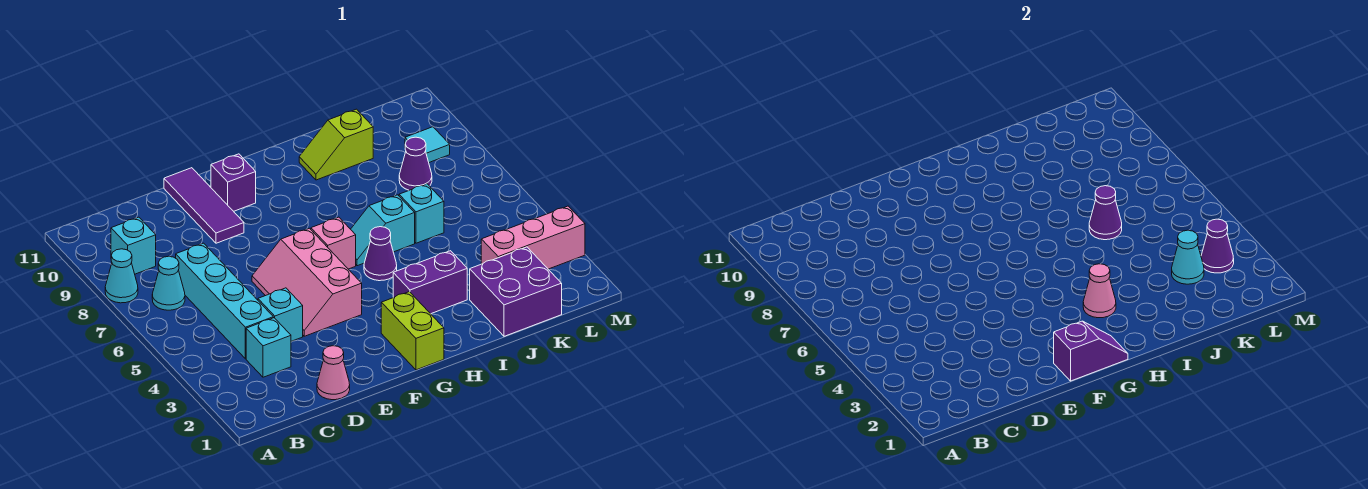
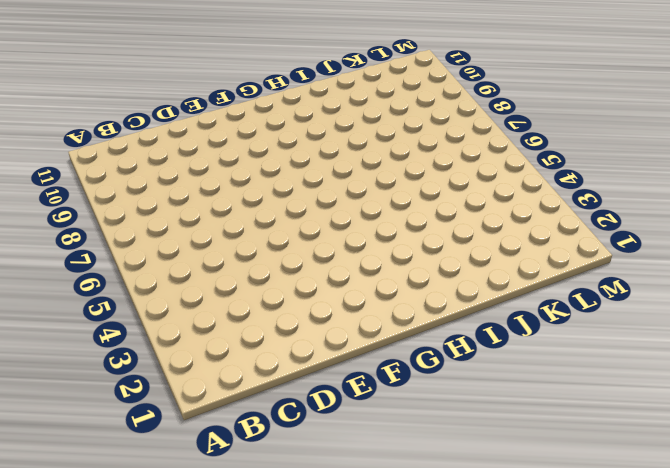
none -> cyan cone A8 level 1
none -> cyan cone B7 level 1
none -> cyan brick B9 level 1

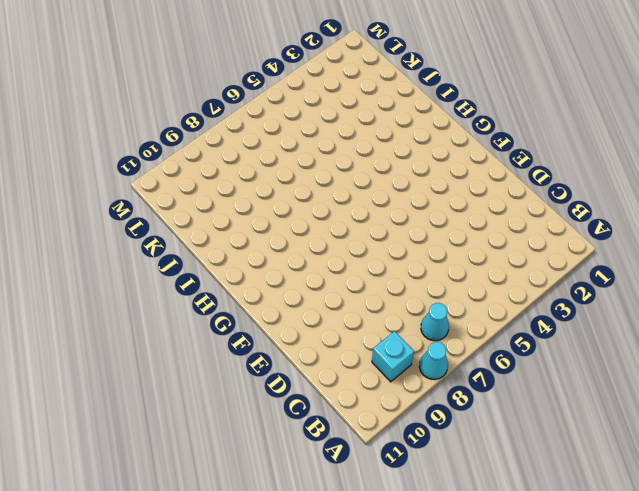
none -> cyan brick C3 level 1
none -> cyan brick C4:C7 level 1
none -> pink cone D1 level 1

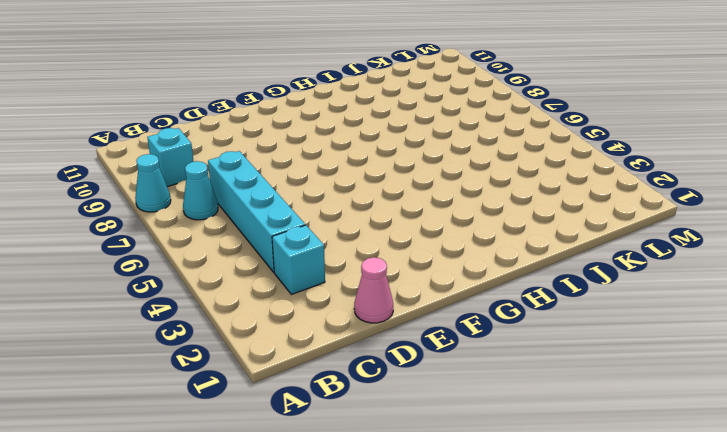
none -> cyan brick D4 level 1
none -> pink slope E4:F6 level 1 top F
none -> purple tile E9:E11 level 1

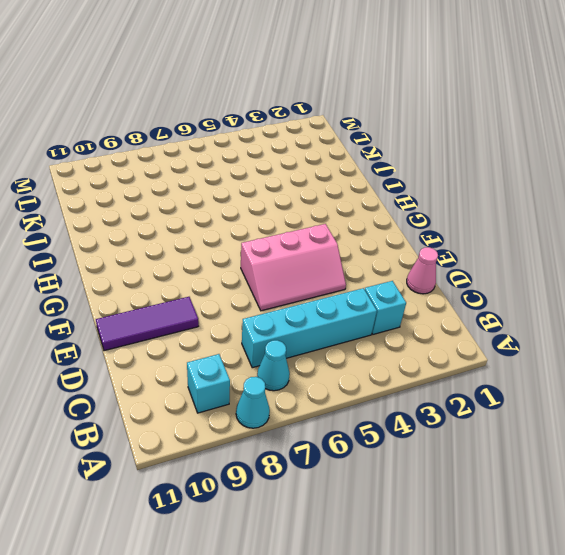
none -> cyan brick D4 level 1
none -> purple brick F10 level 1
none -> lime brick G1:G2 level 1

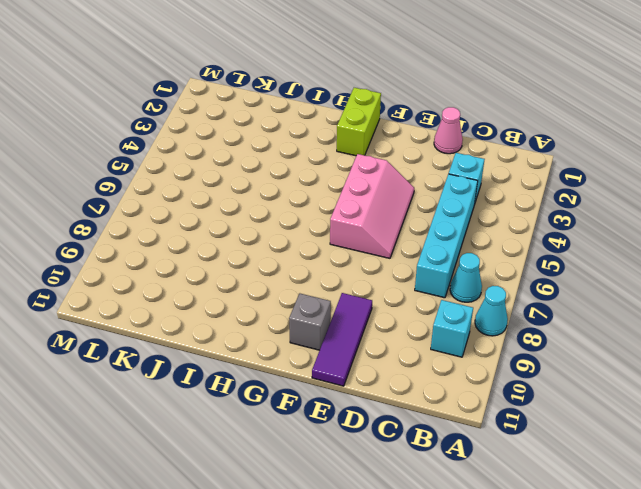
grey brick F10 level 1 -> purple brick F10 level 1
none -> cyan brick D4 level 1
none -> pink brick G6 level 1
none -> purple brick H3:I3 level 1

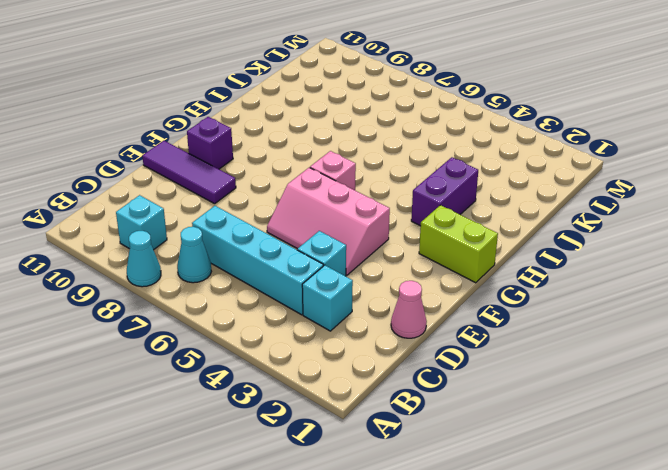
none -> purple cone H5 level 1
none -> cyan slope H6:I6 level 1 top I
none -> lime slope I10:J10 level 1 top J

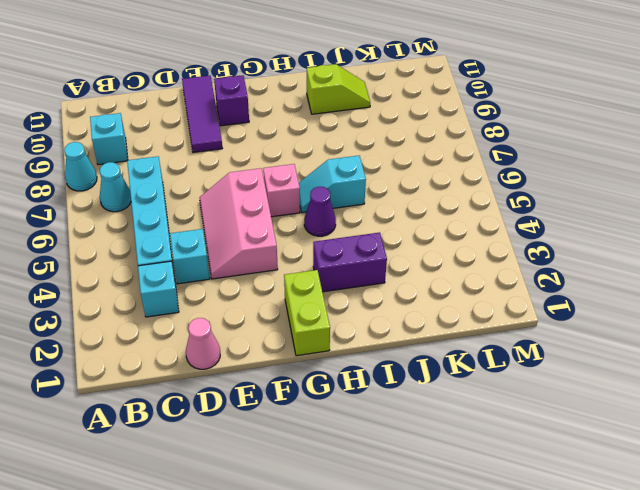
lime slope I10:J10 level 1 top I -> lime slope I10:J10 level 1 top J
none -> purple brick J1:K2 level 1
none -> cyan brick J6 level 1
none -> pink brick K3:M3 level 1

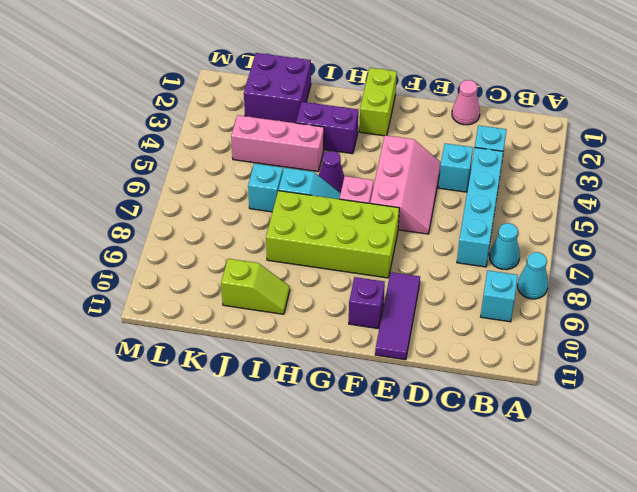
lime brick F7:I8 level 1 -> none
pink brick I4:K4 level 1 -> pink brick K3:M3 level 1
none -> purple cone K8 level 1
none -> cyan tile L9 level 1
none -> purple slope F1:G1 level 2 top F

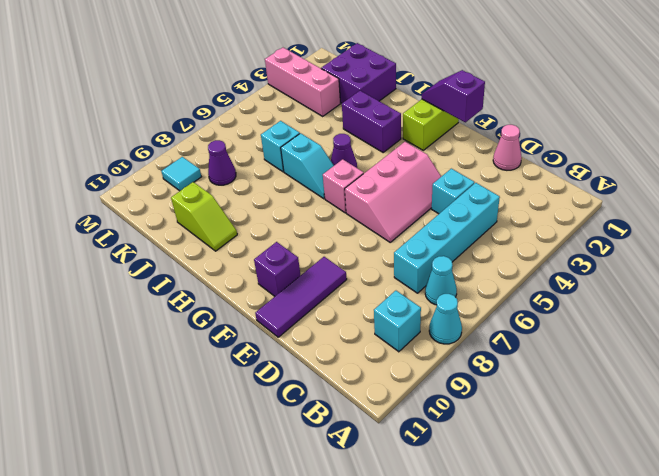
none -> cyan brick C3 level 1
none -> pink cone H3 level 2
none -> purple cone J6 level 2

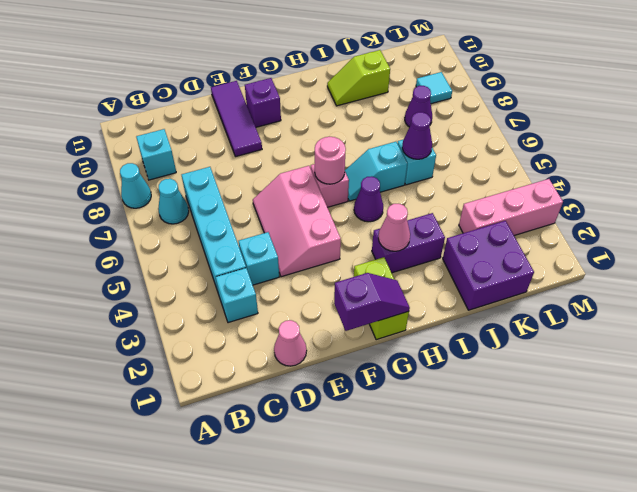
pink round brick G6 level 2 -> none
none -> cyan cone K3 level 2
none -> purple cone L3 level 2

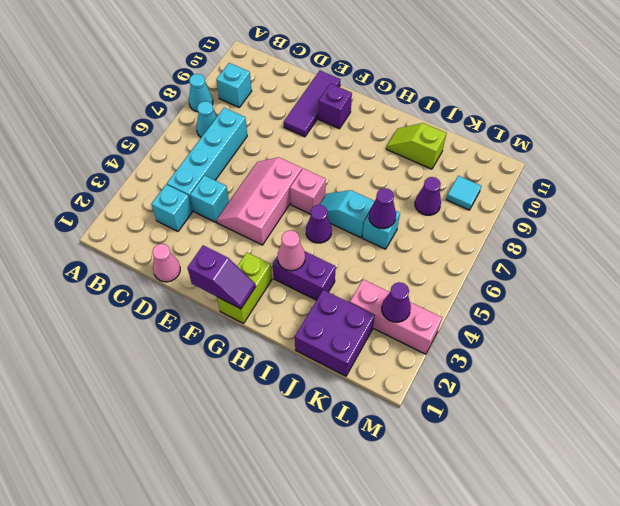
none -> cyan cone K3 level 2

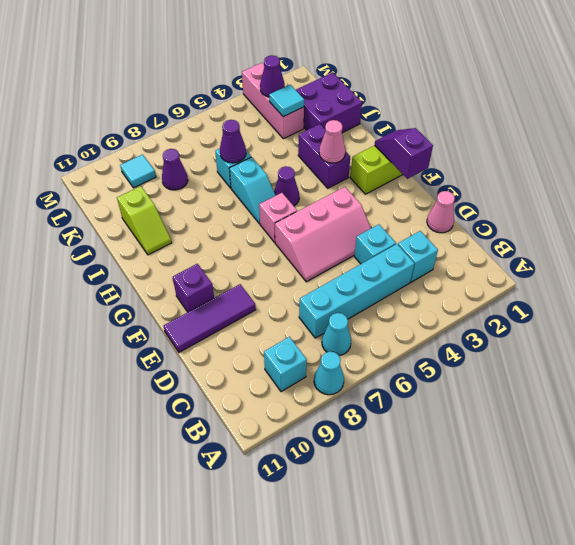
cyan tile K3 level 2 -> cyan cone K3 level 2

